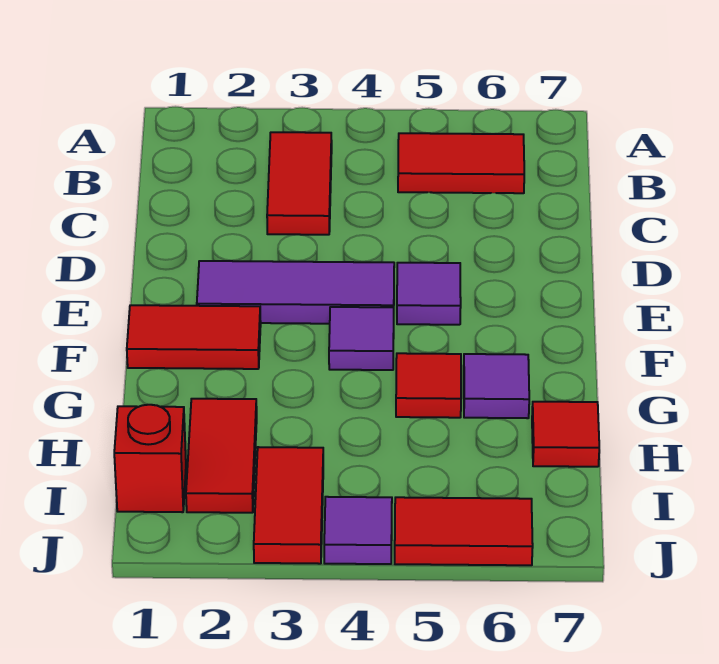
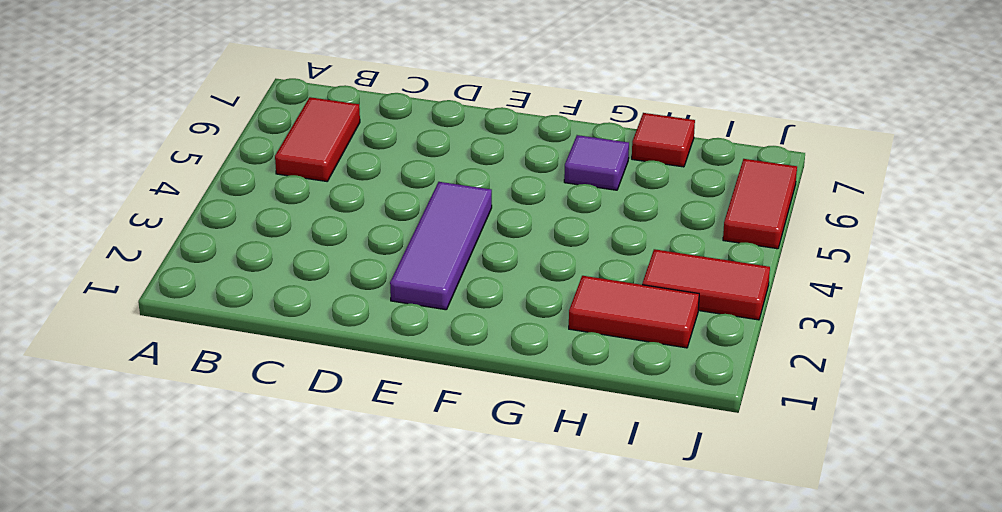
none -> red tile B3:C3 level 1
none -> purple tile E5 level 1
none -> red tile F1:F2 level 1

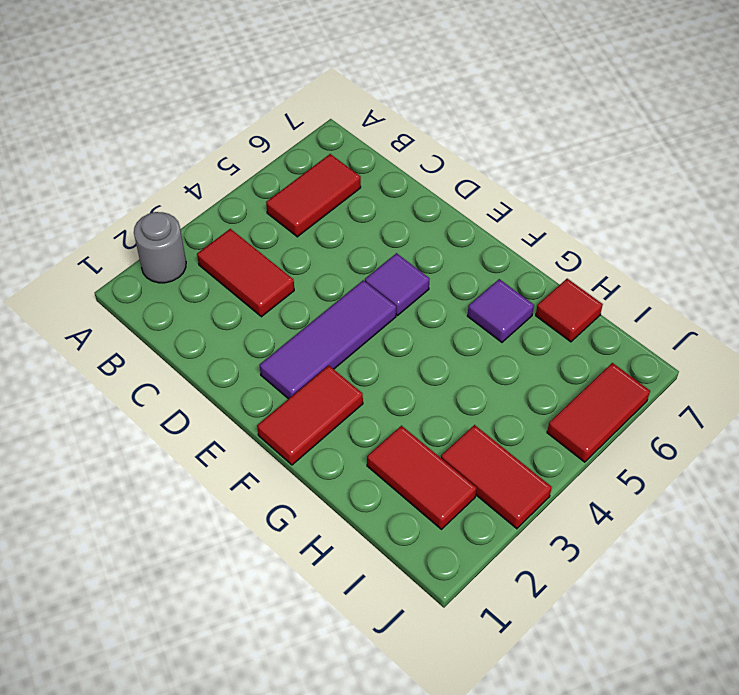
grey round brick A2 level 1 -> none
none -> purple tile F4 level 1
none -> red tile G5 level 1
none -> red brick I1 level 1

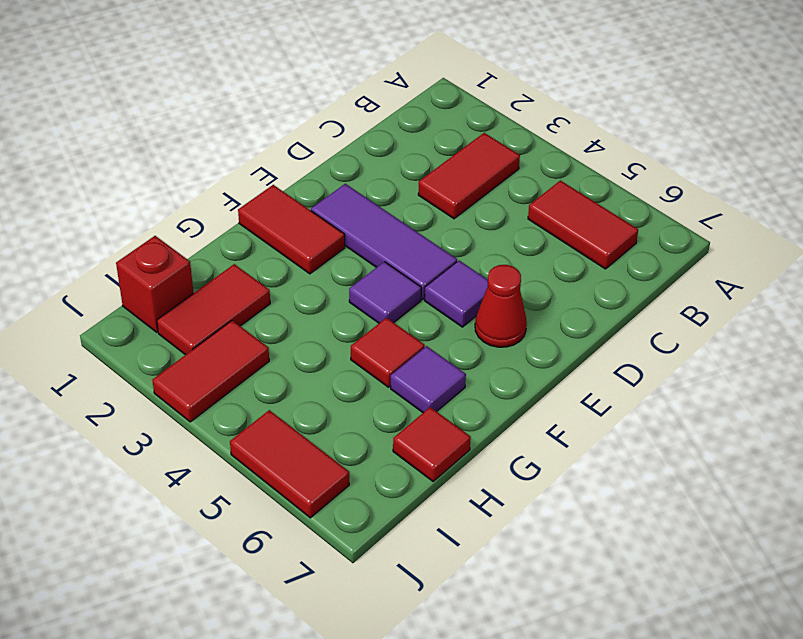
red cone E6 level 1 -> none
none -> purple tile J4 level 1

